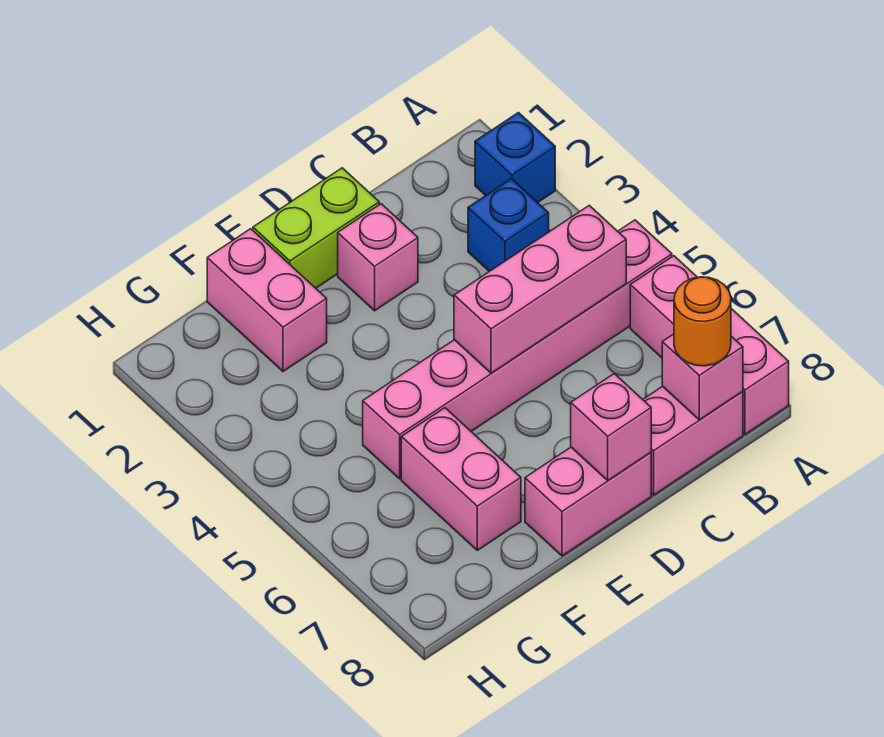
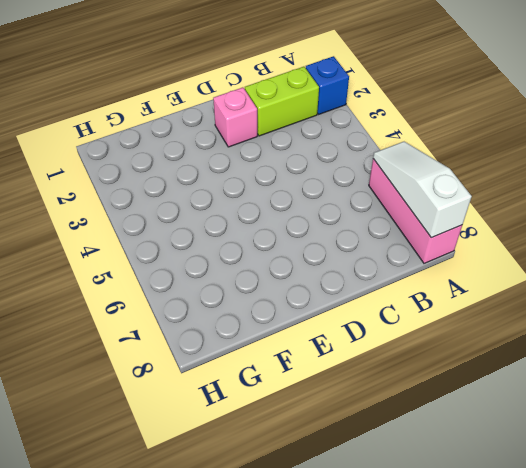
white slope A6:A8 level 2 top 8 -> none
lime brick B2:C2 level 1 -> lime brick D1:E1 level 1
none -> pink brick A5:F5 level 1
none -> blue brick B3 level 1
none -> pink brick B8:C8 level 1

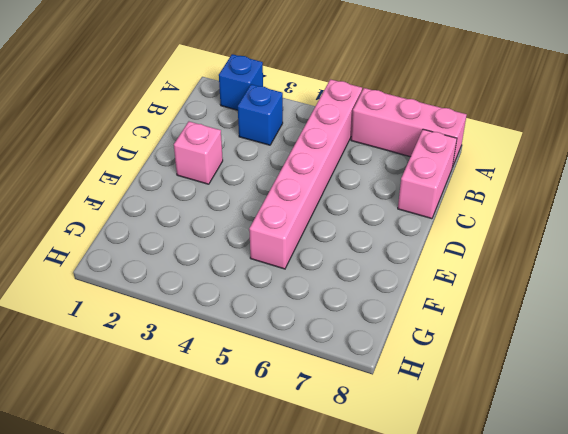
none -> lime brick D1:E1 level 1
none -> pink brick D8:E8 level 1
none -> pink brick F1:F2 level 1

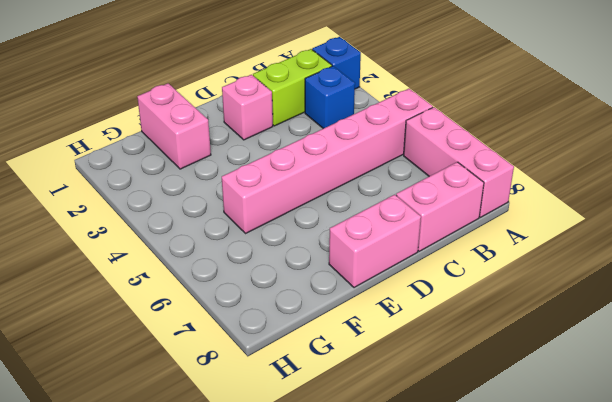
lime brick B2:C2 level 1 -> lime brick D1:E1 level 1
none -> pink brick F6:F7 level 1
none -> pink brick B5:D5 level 2
none -> pink brick B8 level 2

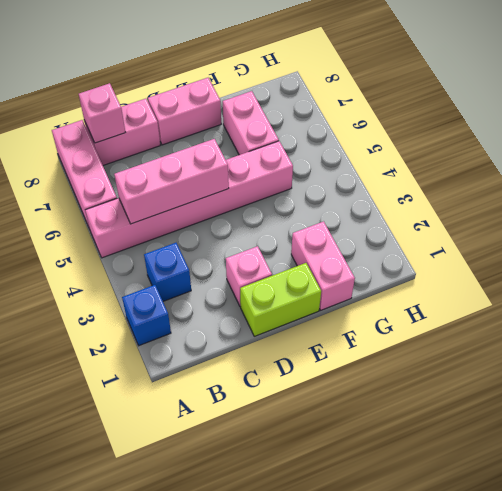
none -> pink brick D8 level 2
none -> orange round brick B8 level 3

